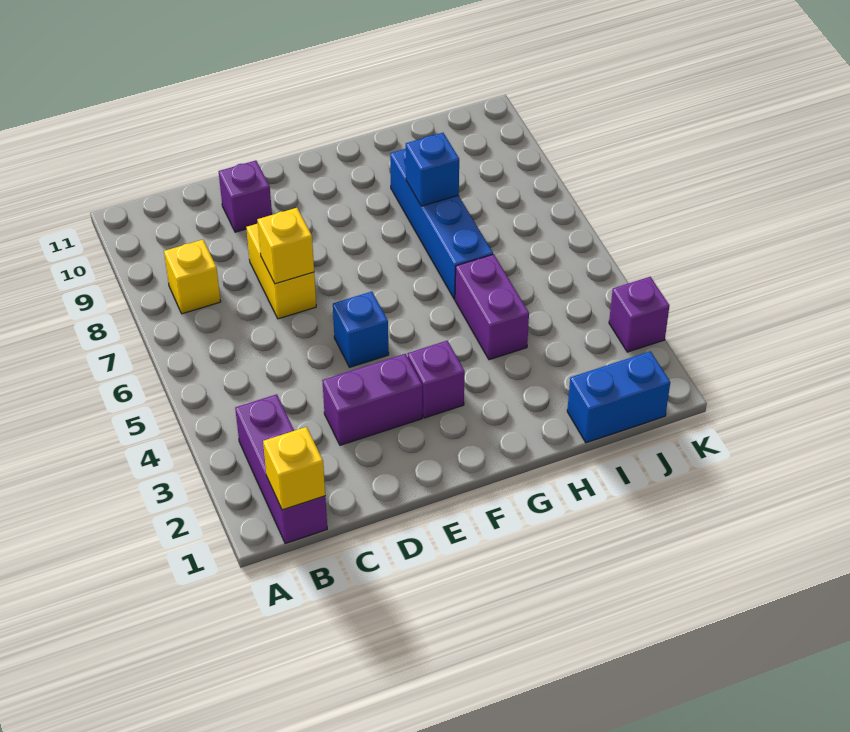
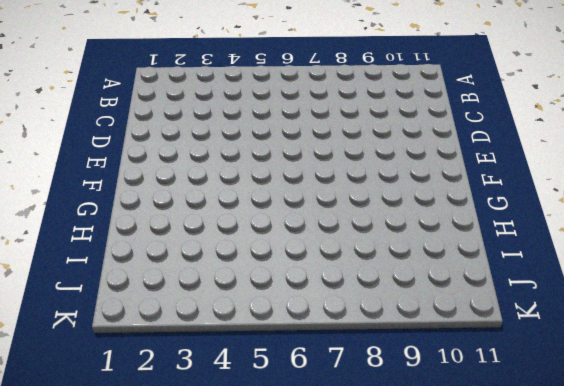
none -> purple brick B1:B3 level 1
none -> yellow brick B8 level 1
none -> purple brick D3:E3 level 1

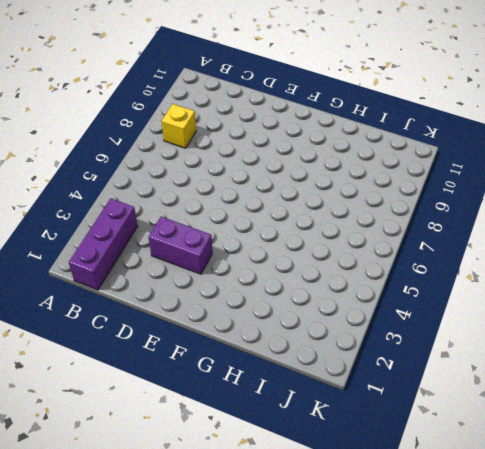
none -> yellow brick D7:D8 level 1
none -> purple brick D10 level 1
none -> blue brick E5 level 1

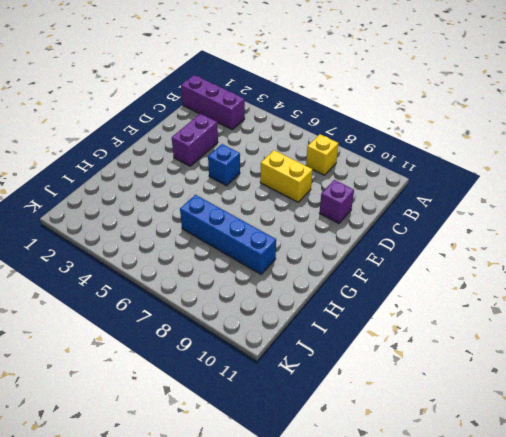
none -> purple brick F3 level 1
none -> purple brick H4:H5 level 1
none -> blue brick I1:J1 level 1

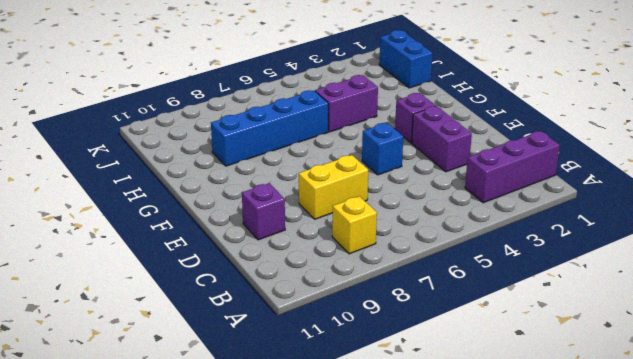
none -> purple brick K3 level 1
none -> yellow brick B1 level 2
none -> yellow brick D7 level 2

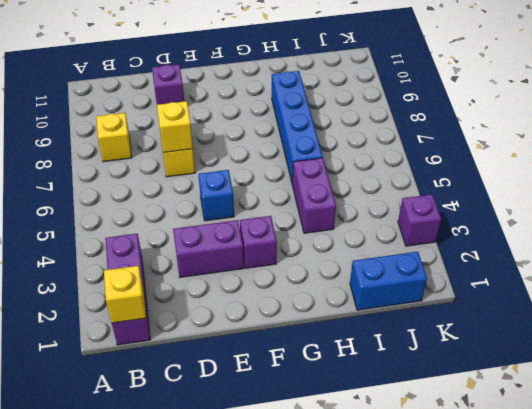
none -> blue brick H8 level 2

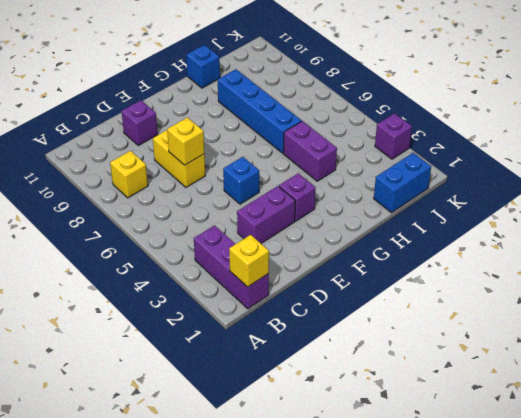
blue brick H11 level 1 -> blue brick H8 level 2

